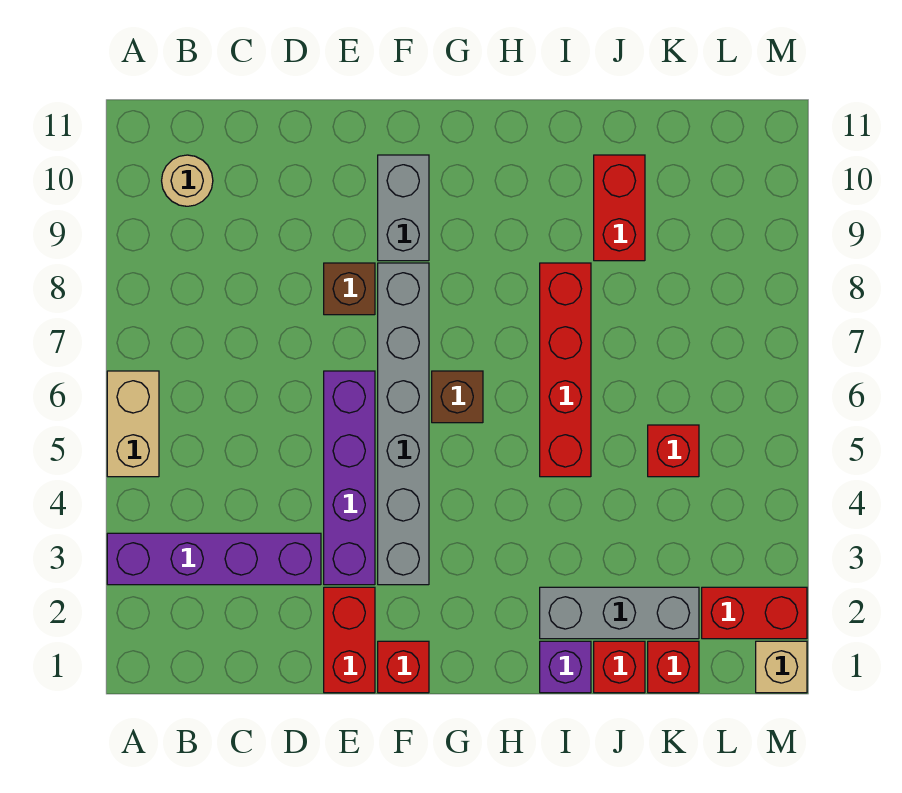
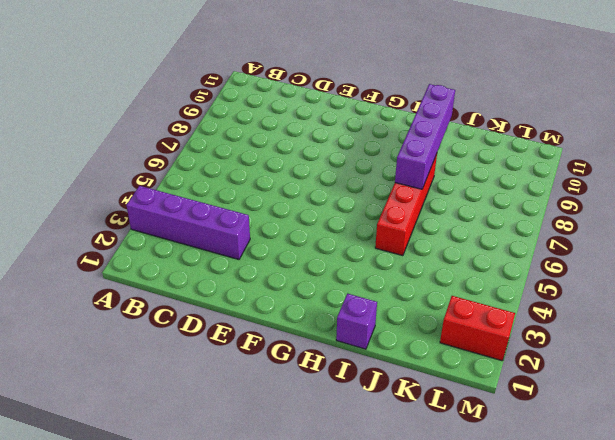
purple brick I7:I10 level 2 -> purple brick E3:E6 level 1
none -> tan brick A5:A6 level 1
none -> tan round brick B10 level 1
none -> red brick E1:E2 level 1

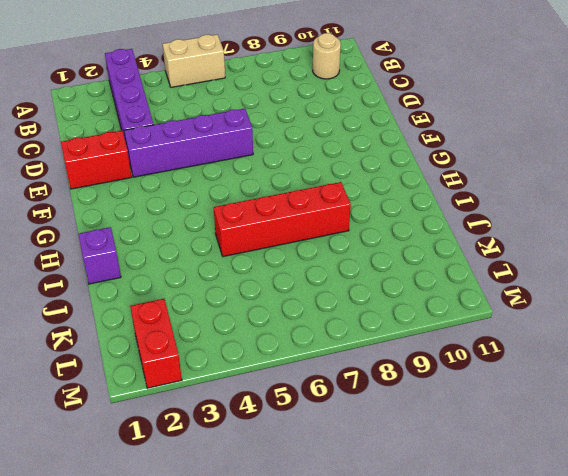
none -> brown brick E8 level 1
none -> red brick F1 level 1
none -> grey brick F3:F8 level 1

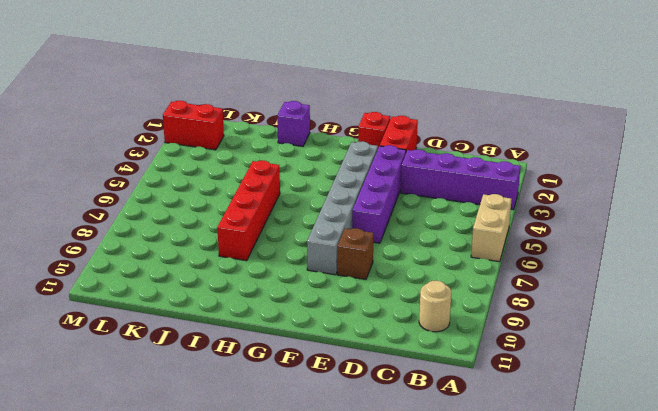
none -> grey brick F9:F10 level 1
none -> brown brick G6 level 1
none -> grey brick I2:K2 level 1

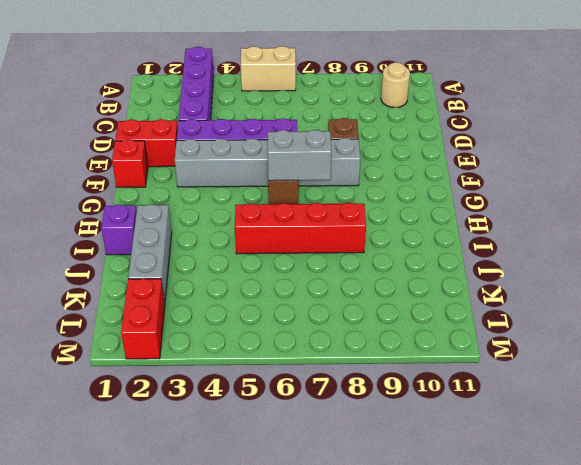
grey brick G6:G7 level 2 -> grey brick F9:F10 level 1
none -> red brick J1 level 1
none -> red brick J9:J10 level 1
none -> red brick K1 level 1

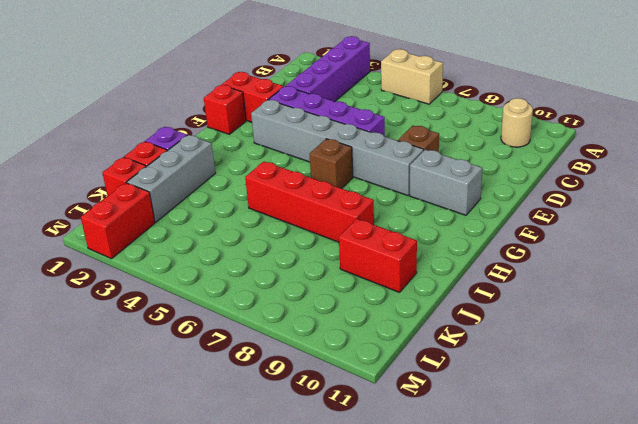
none -> red brick K5 level 1
none -> tan brick M1 level 1

